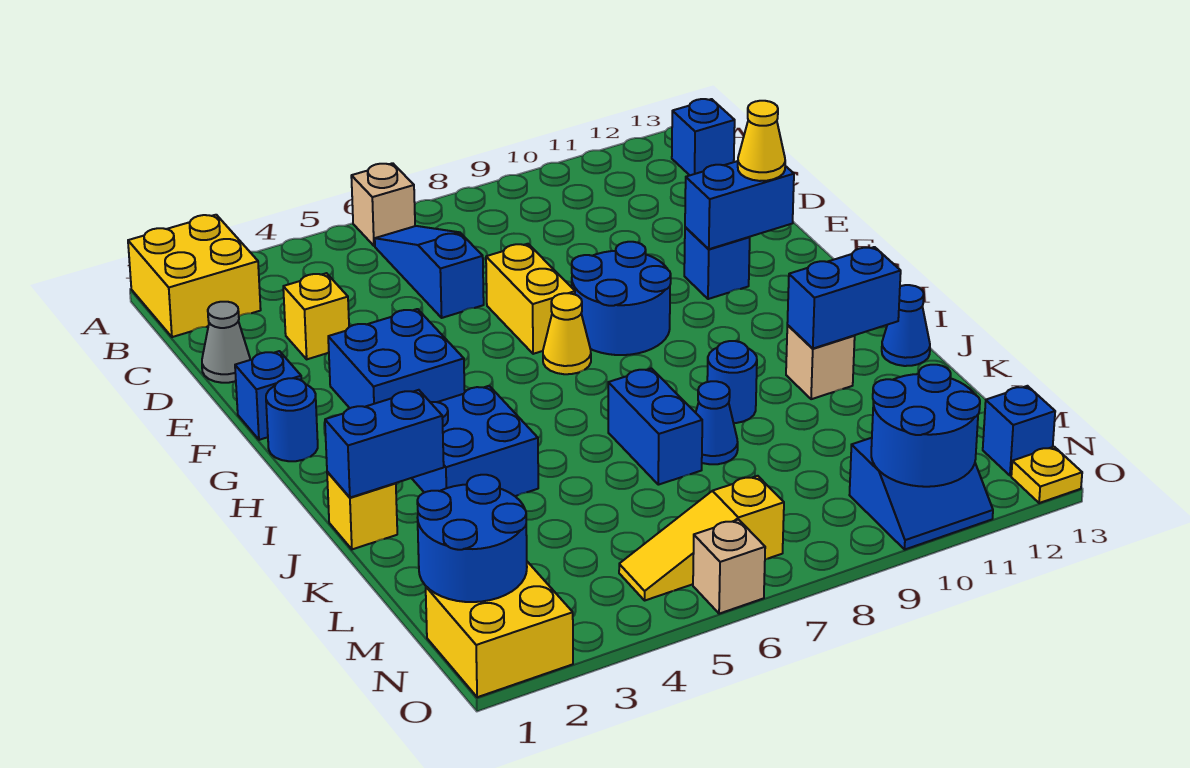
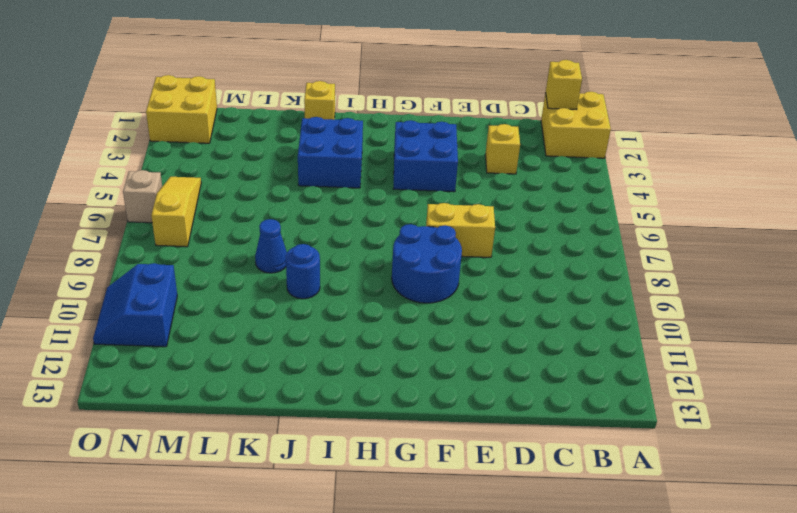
yellow brick B1 level 2 -> none
none -> tan brick A6 level 1
none -> blue slope B6:D6 level 1 top D
none -> blue brick B13 level 1
none -> grey cone D1 level 1

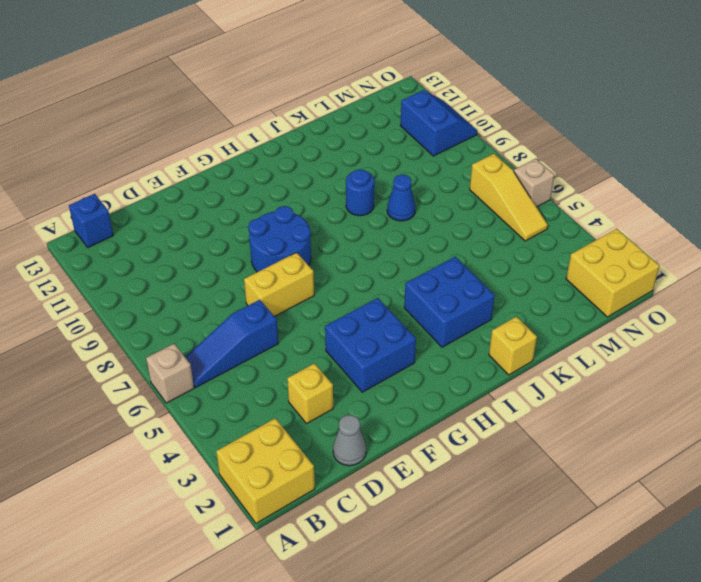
none -> blue brick F1 level 1
none -> blue brick F11 level 1
none -> blue round brick G1 level 1
none -> yellow cone G7 level 1

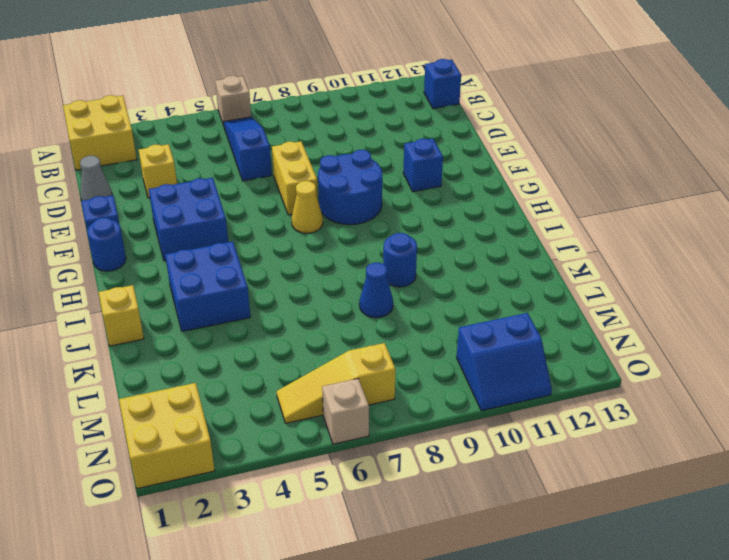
none -> blue brick J7:K7 level 1
none -> tan brick J11 level 1
none -> blue cone J13 level 1
none -> blue brick N13 level 1

